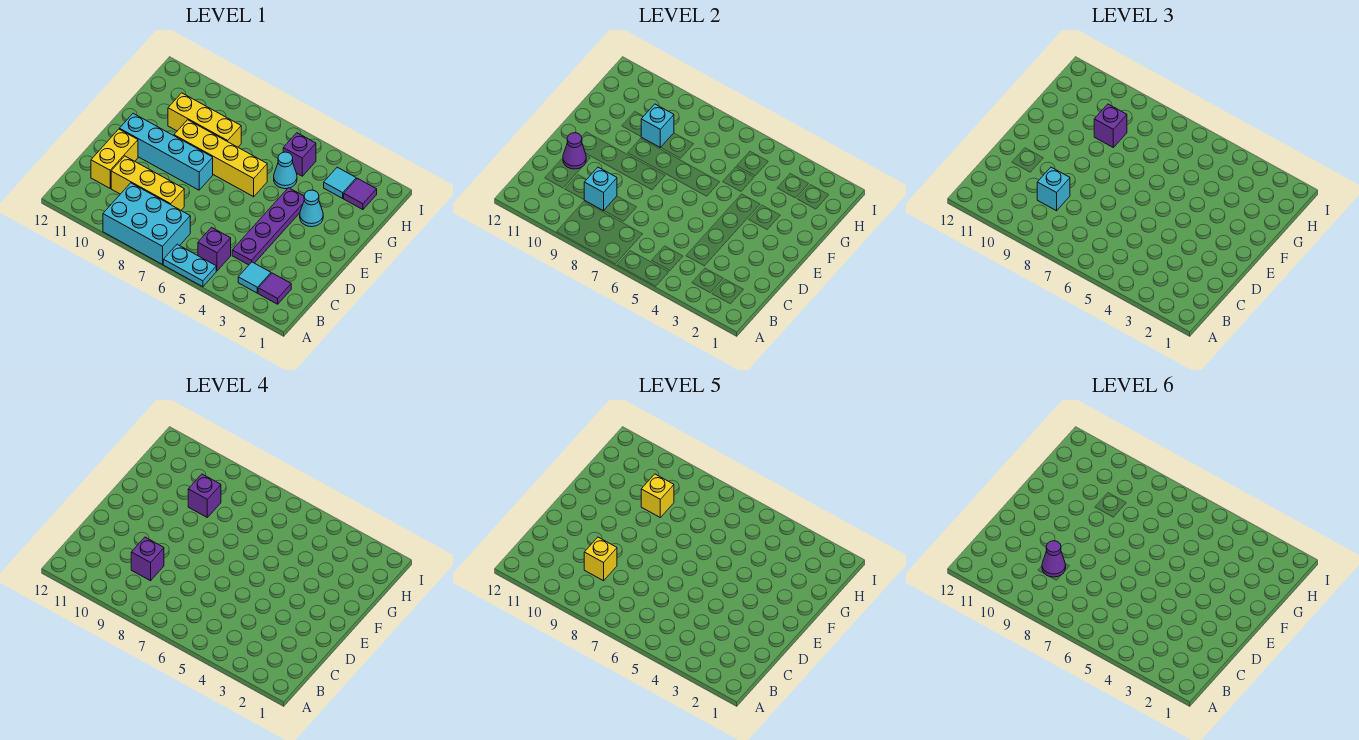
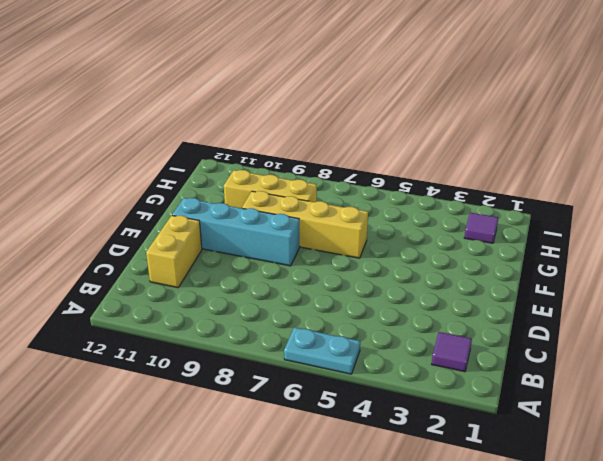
none -> cyan brick A7:B9 level 1
none -> cyan tile B3 level 1
none -> purple brick B5 level 1

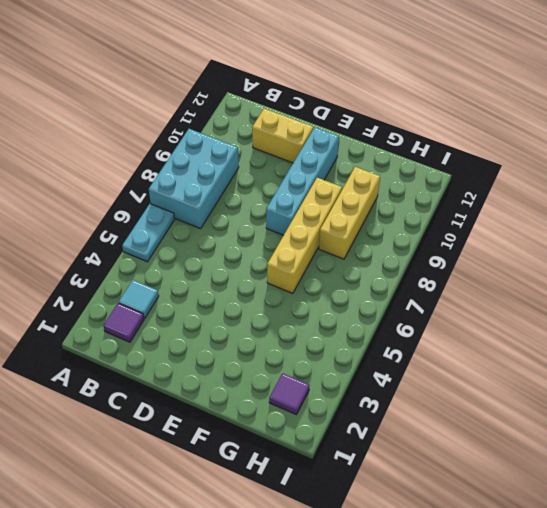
none -> purple brick B5 level 1
none -> purple plate C4:F4 level 1
none -> yellow brick C8:C10 level 1

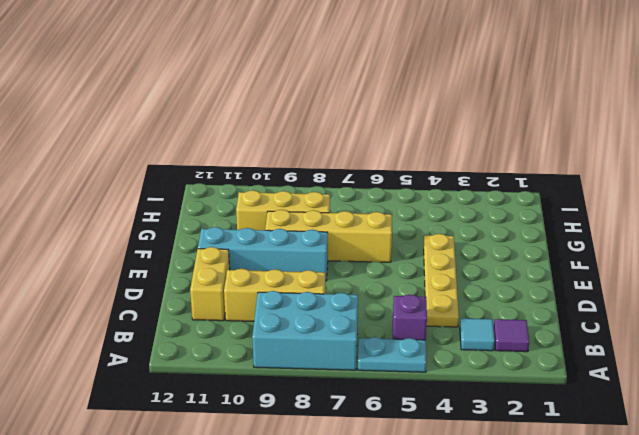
yellow plate C4:F4 level 1 -> purple plate C4:F4 level 1
none -> cyan cone F3 level 1
none -> cyan cone G5 level 1
none -> purple tile H2 level 1

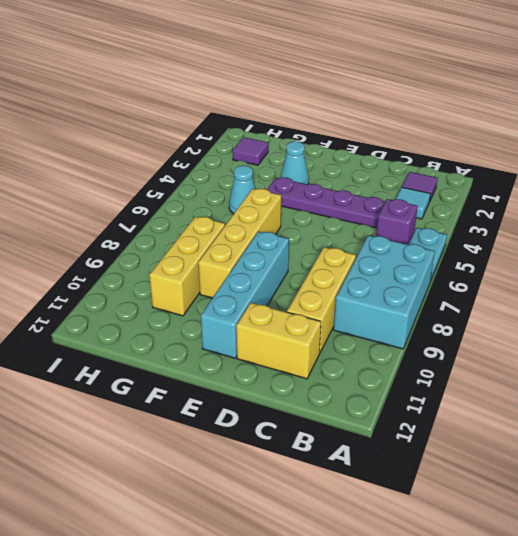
none -> cyan tile H3 level 1
none -> purple brick H5 level 1
none -> cyan brick C9 level 2

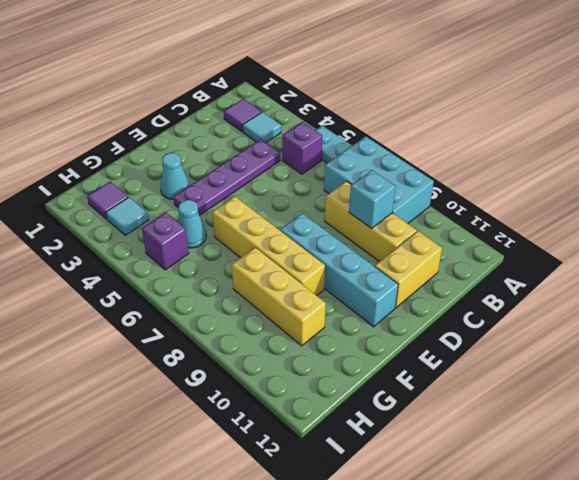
none -> purple cone D11 level 2
none -> cyan brick G9 level 2
none -> cyan brick C9 level 3

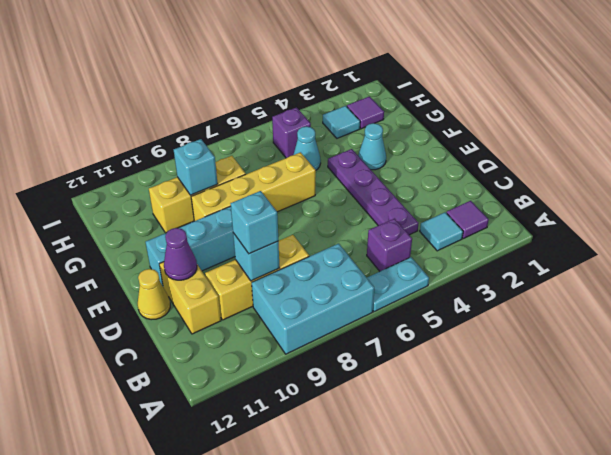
yellow cone D12 level 1 -> none
none -> purple brick G9 level 3
none -> purple brick C9 level 4
none -> purple brick G9 level 4

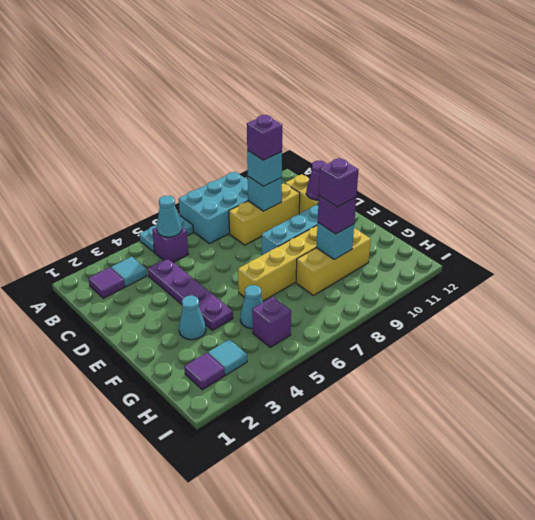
cyan cone B5 level 2 -> none
none -> yellow brick C9 level 5
none -> yellow brick G9 level 5
none -> purple cone C9 level 6

